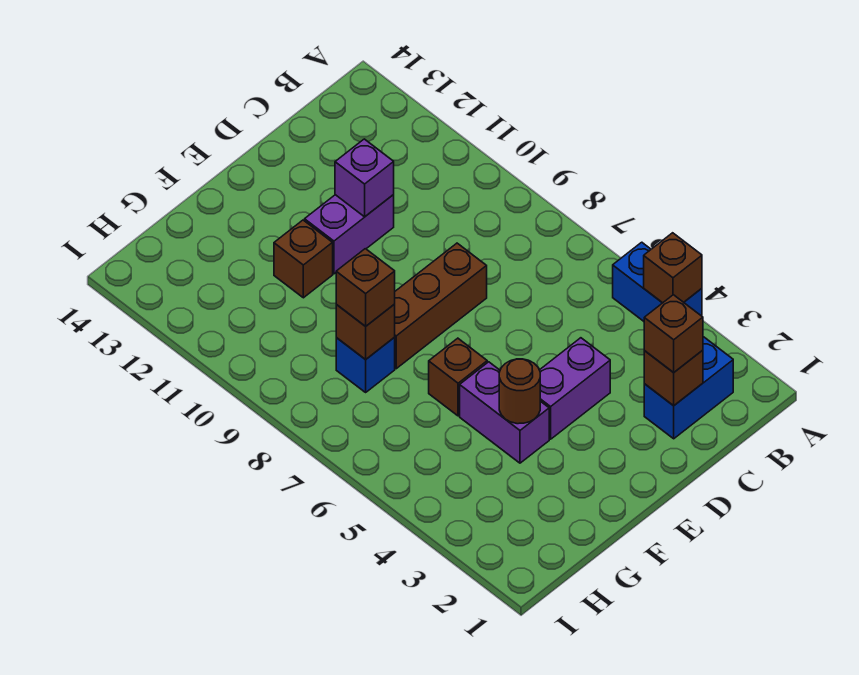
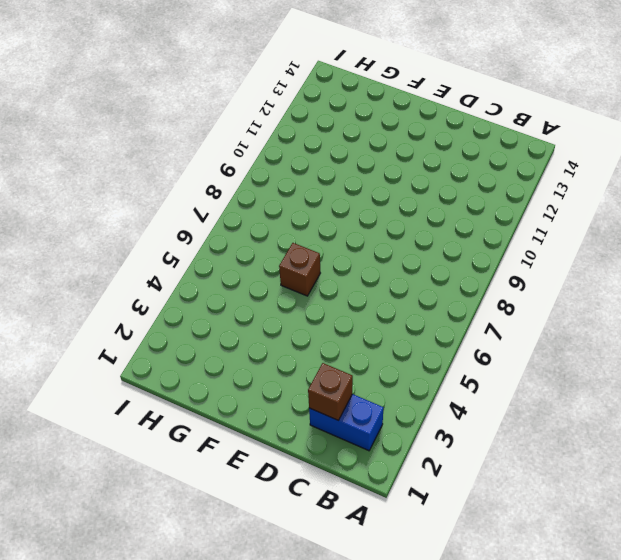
none -> blue brick A4:A5 level 1
none -> purple brick D4:E4 level 1
none -> brown brick D8:F8 level 1

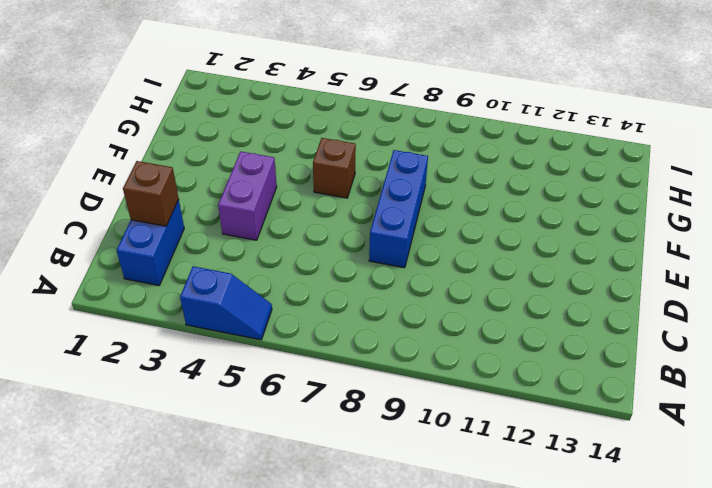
blue slope A4:A5 level 1 top 4 -> blue brick A4:A5 level 1
blue brick D8:F8 level 1 -> brown brick D8:F8 level 1
none -> purple brick D11:E11 level 1
none -> purple brick F4:F5 level 1
none -> brown brick F11 level 1

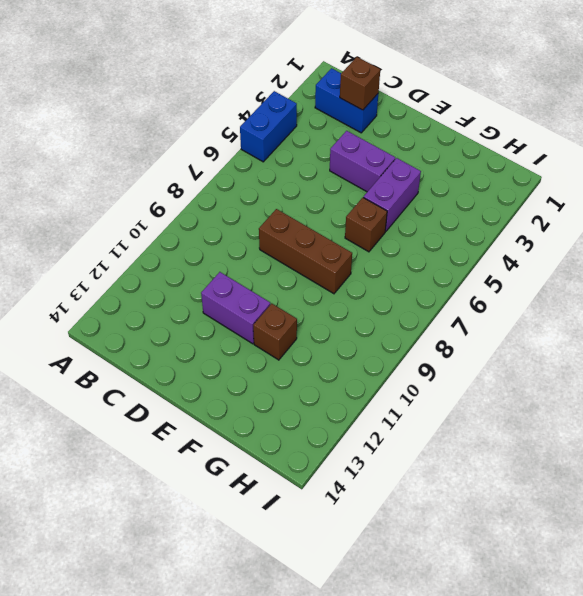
none -> blue brick G8 level 1
none -> brown brick A4 level 2
none -> purple brick D11 level 2

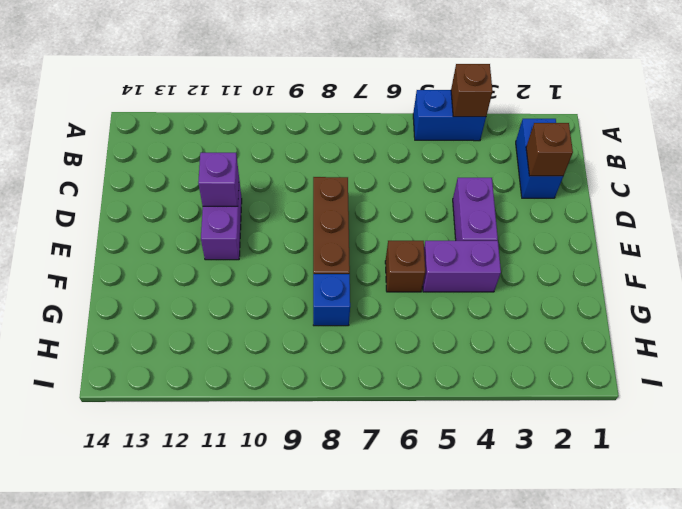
none -> brown brick F11 level 1
none -> brown round brick F4 level 2
none -> brown brick G8 level 2

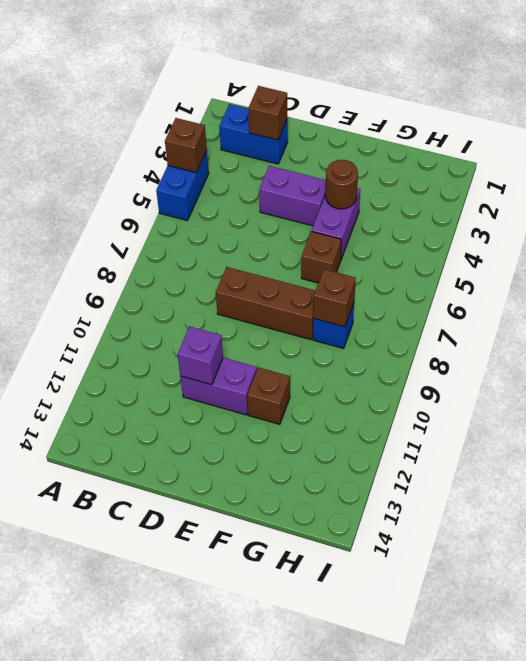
none -> brown brick C2 level 3
none -> brown brick G8 level 3

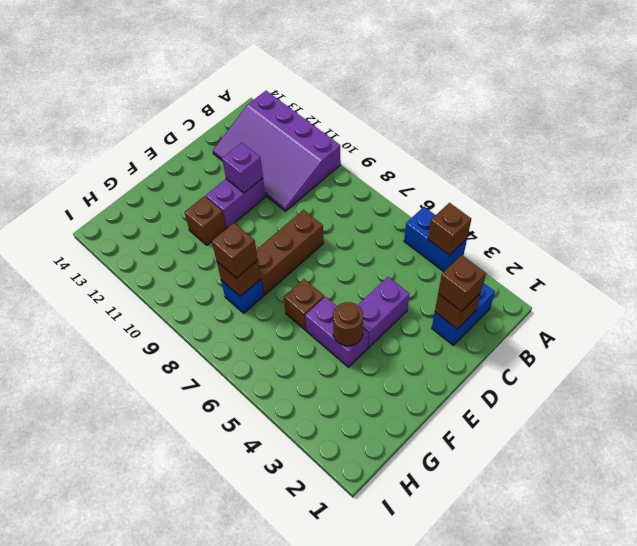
purple slope A10:C13 level 1 top A -> none

